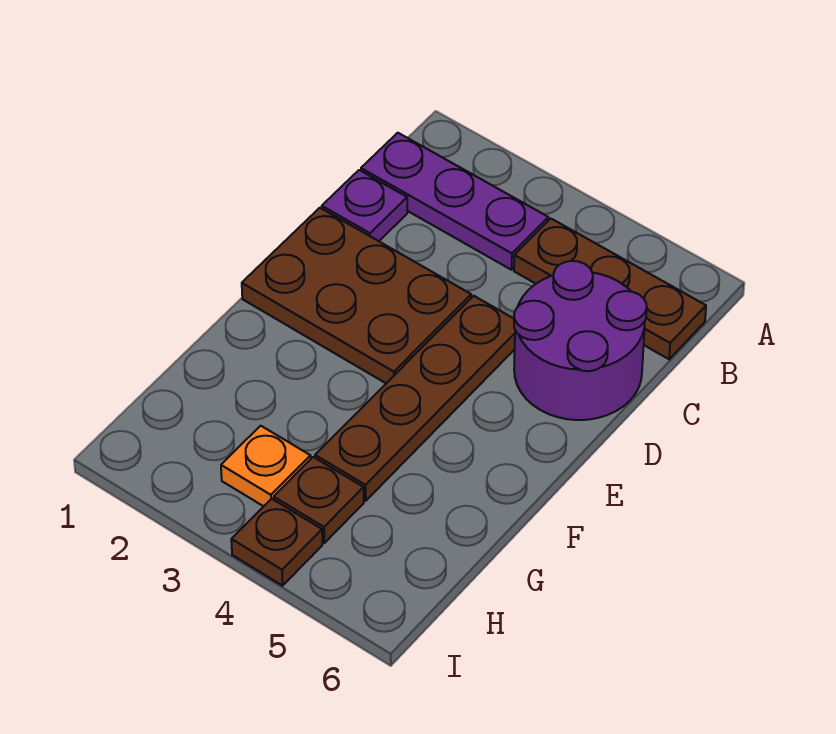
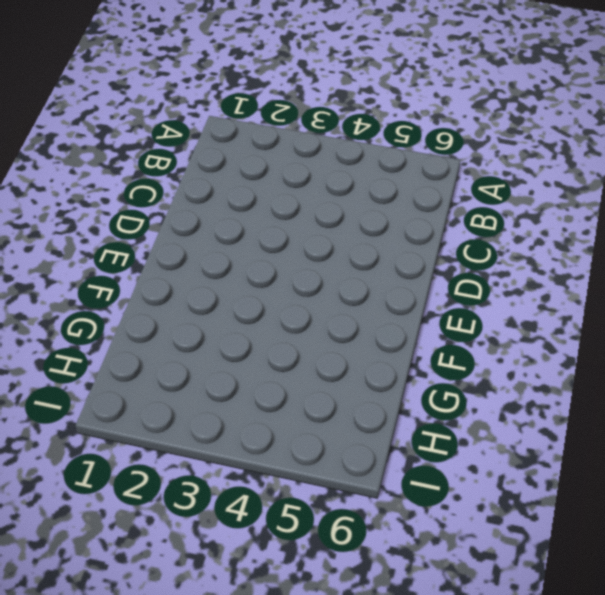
none -> purple plate B1:B3 level 1
none -> brown plate B4:B6 level 1

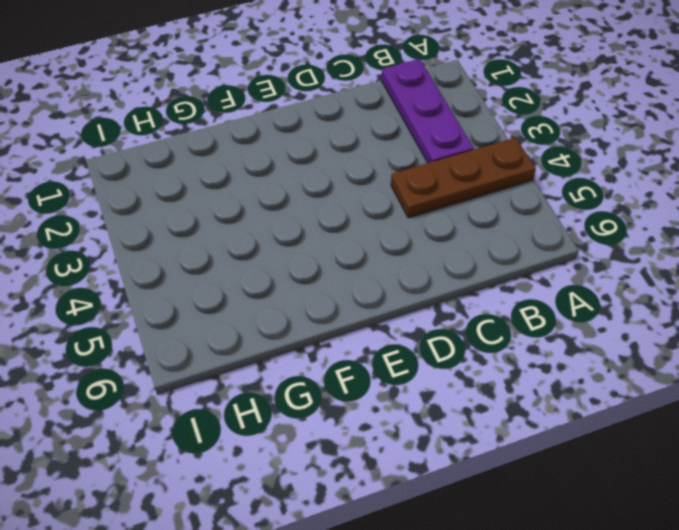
brown plate A4:C4 level 1 -> brown plate B4:B6 level 1
none -> purple plate C1 level 1
none -> purple round brick C5:D6 level 1

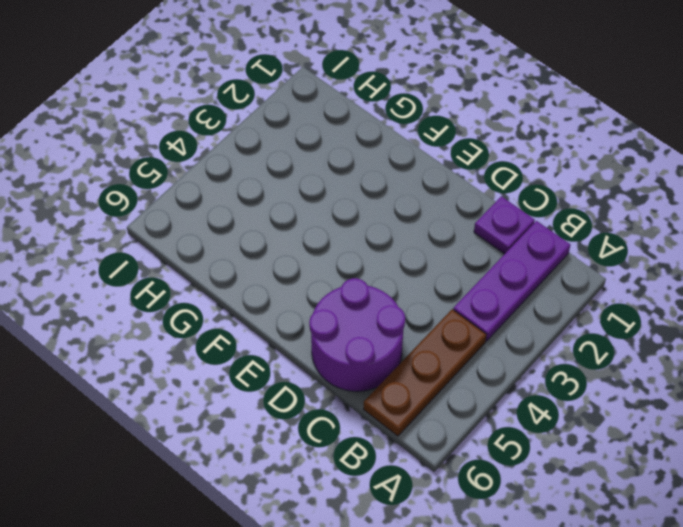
none -> brown plate D1:E3 level 1
none -> brown plate D4:G4 level 1

